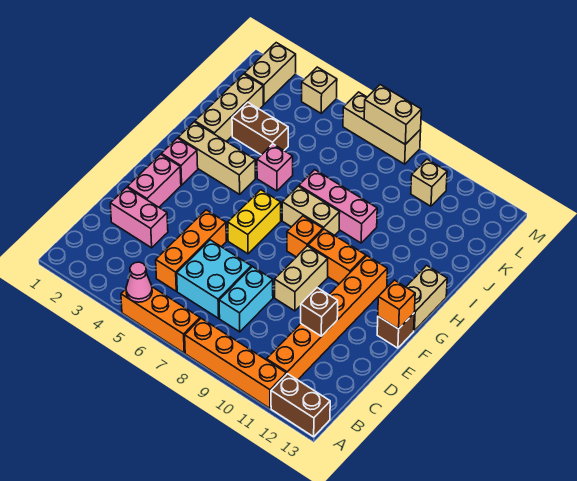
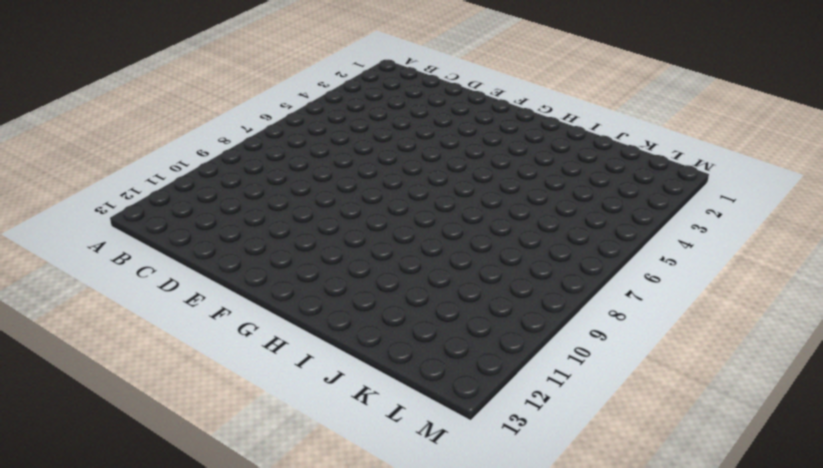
none -> orange brick A5:A7 level 1
none -> orange brick A8:A11 level 1
none -> brown brick A12:A13 level 1
none -> orange brick B11:G11 level 1

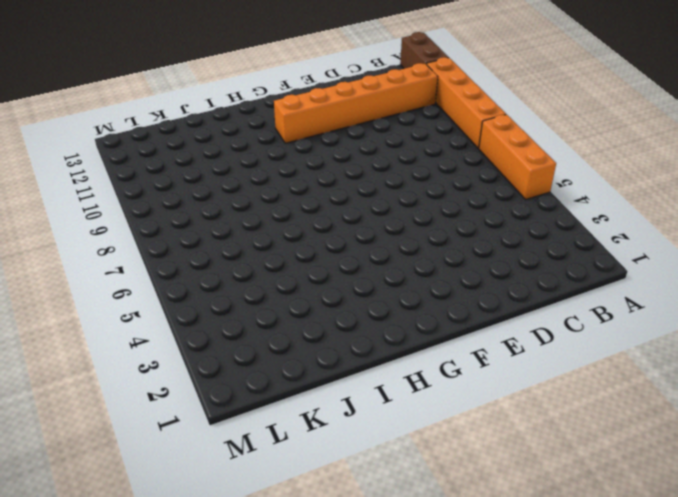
none -> orange brick C5:E5 level 1
none -> cyan brick C6:D7 level 1
none -> cyan brick C8:D8 level 1
none -> pink brick D2:D3 level 1

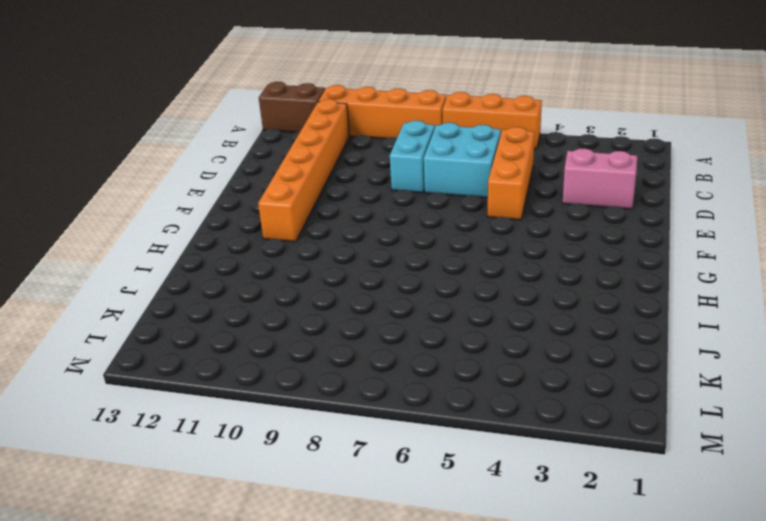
none -> pink brick E2:F2 level 1
none -> tan brick E9:F9 level 1
none -> yellow brick F6:G6 level 1
none -> brown brick F13 level 1

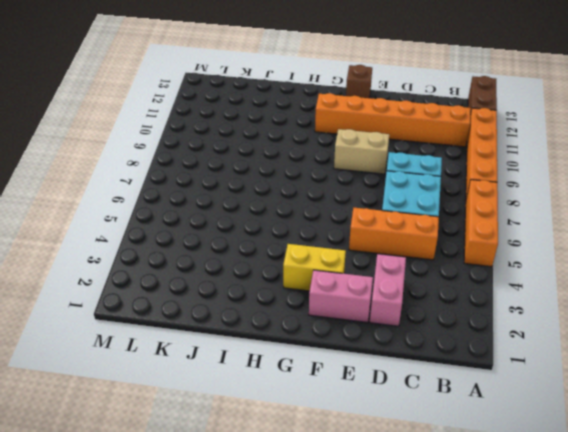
yellow brick F3:G3 level 1 -> yellow brick F6:G6 level 1
none -> pink brick G2 level 1
none -> orange brick G8 level 1
none -> orange brick G9:G10 level 1
none -> tan brick G13:H13 level 1

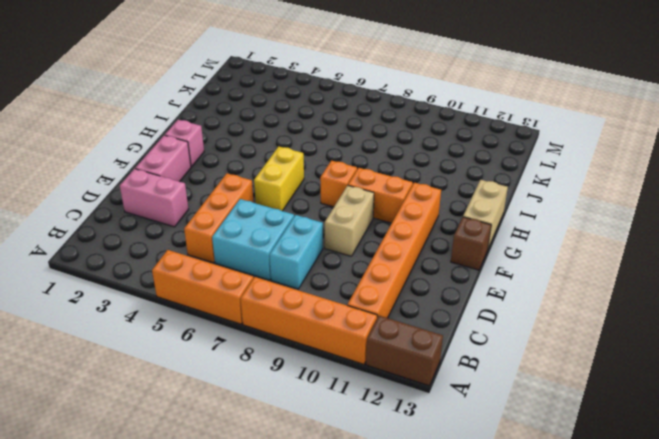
none -> tan brick H2:H4 level 1
none -> tan brick H7:H8 level 1
none -> tan brick I2:K2 level 1
none -> pink brick I5 level 1

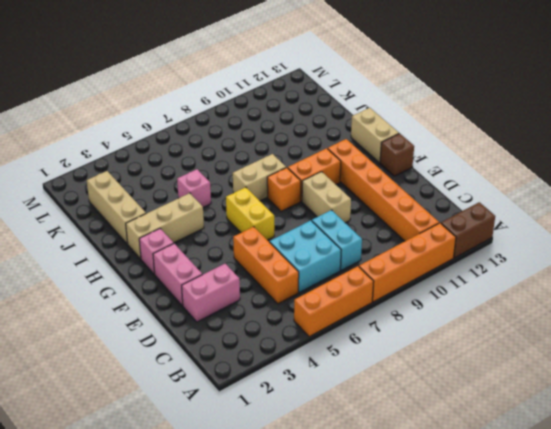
none -> pink brick I7:I9 level 1
none -> brown brick J3:J4 level 1
none -> tan brick L2:M2 level 1
none -> tan brick L10 level 1

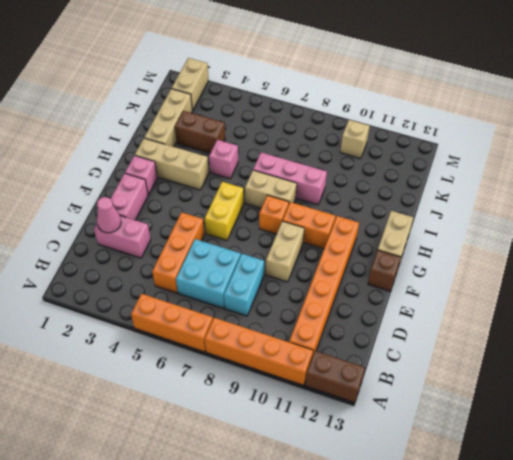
pink cone D2 level 2 -> pink cone A5 level 2
none -> tan brick M4 level 1
none -> tan brick M6:M8 level 1
none -> brown brick D11 level 2
none -> orange brick F13 level 2

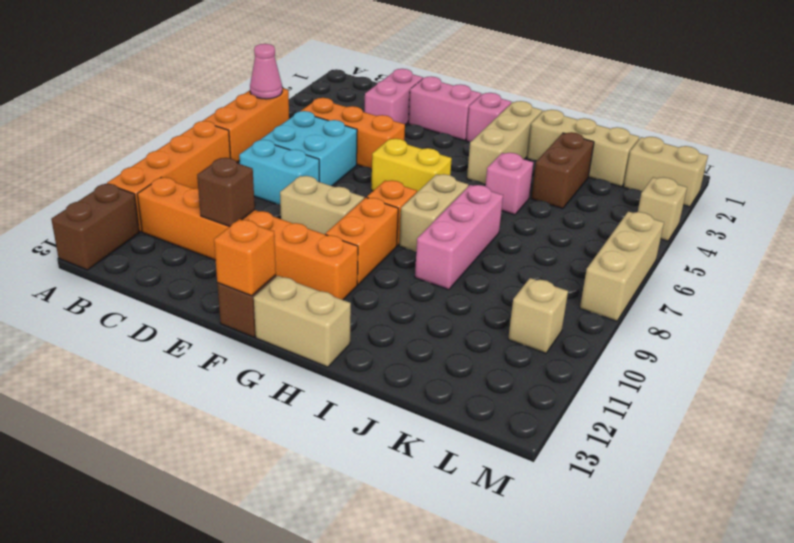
none -> tan brick M7:M8 level 2

